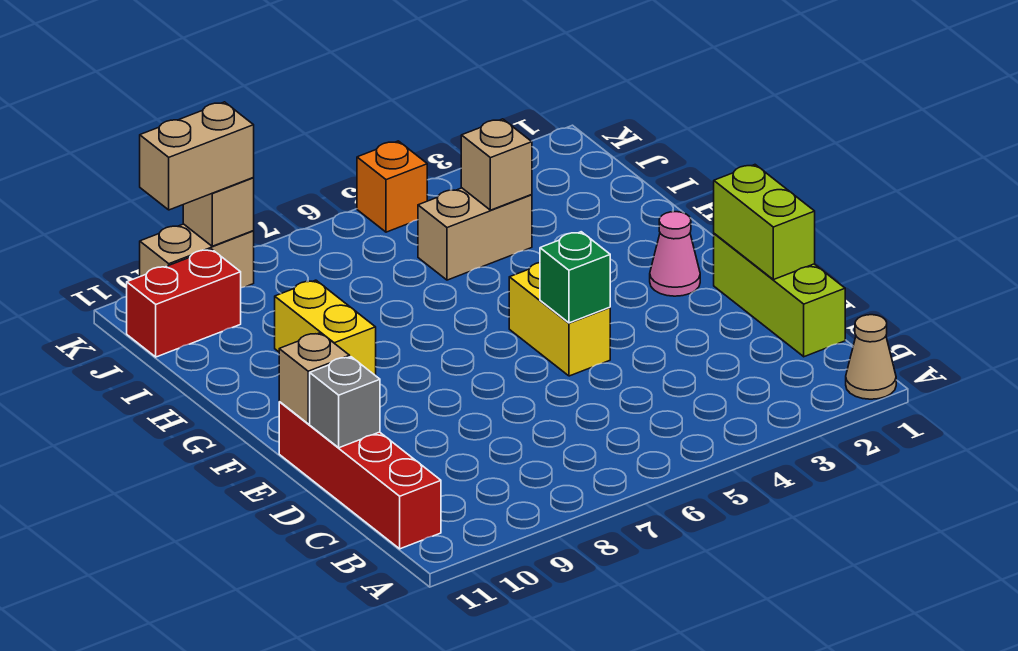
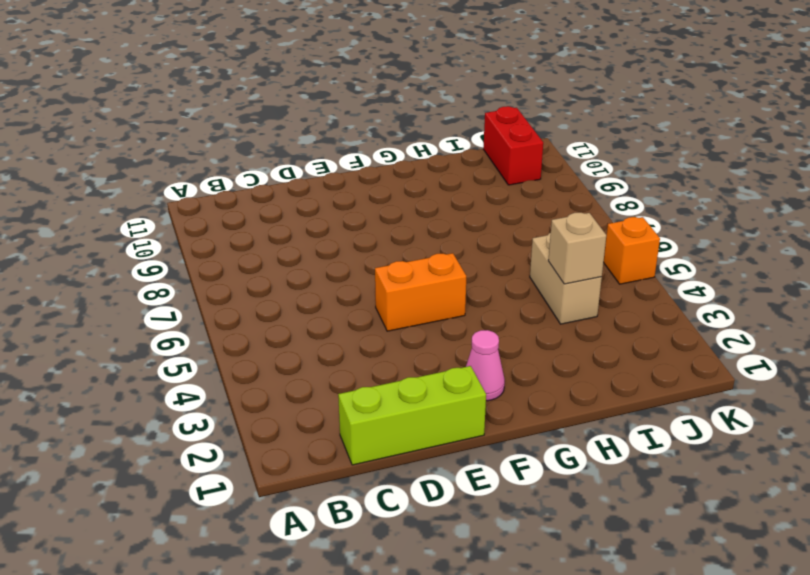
orange brick E5:F5 level 1 -> yellow brick E5:F5 level 1
none -> tan cone A1 level 1
none -> red brick B11:E11 level 1
none -> yellow brick G9:H9 level 1

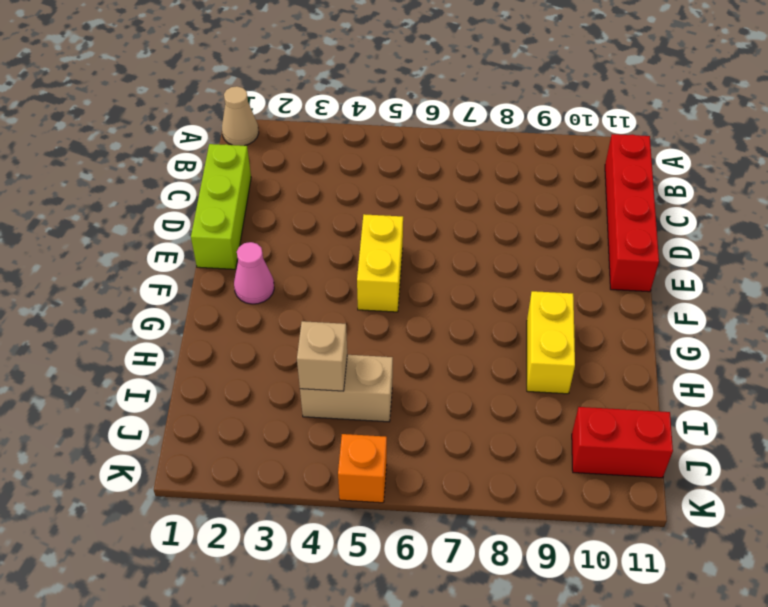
none -> tan brick K9:K10 level 1
none -> lime brick D1:E1 level 2
none -> grey brick D11 level 2

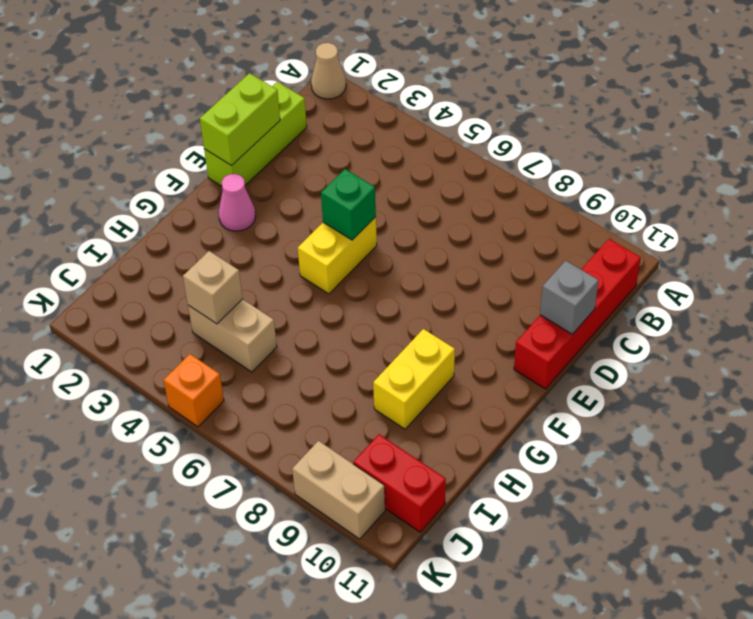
none -> tan brick E11 level 2
none -> tan brick K9 level 2
none -> tan brick K9:K10 level 3

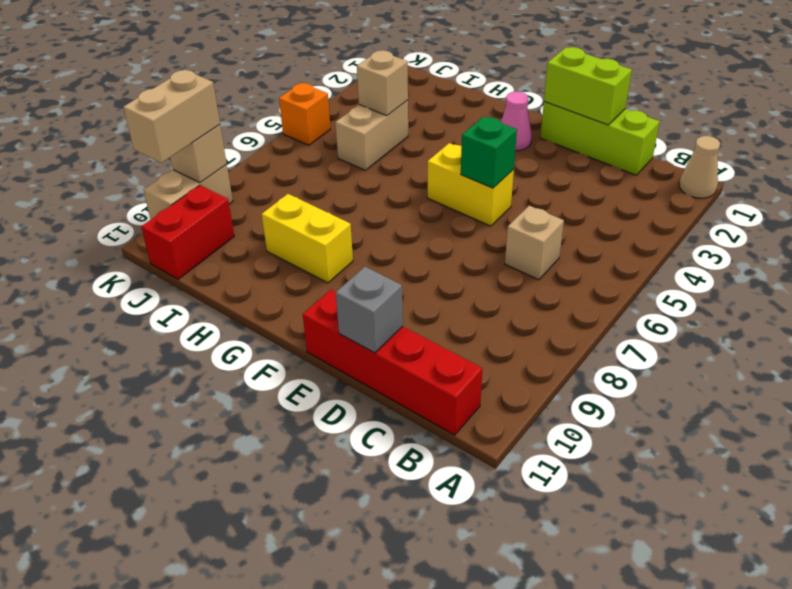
tan brick C6 level 1 -> tan brick E11 level 2

